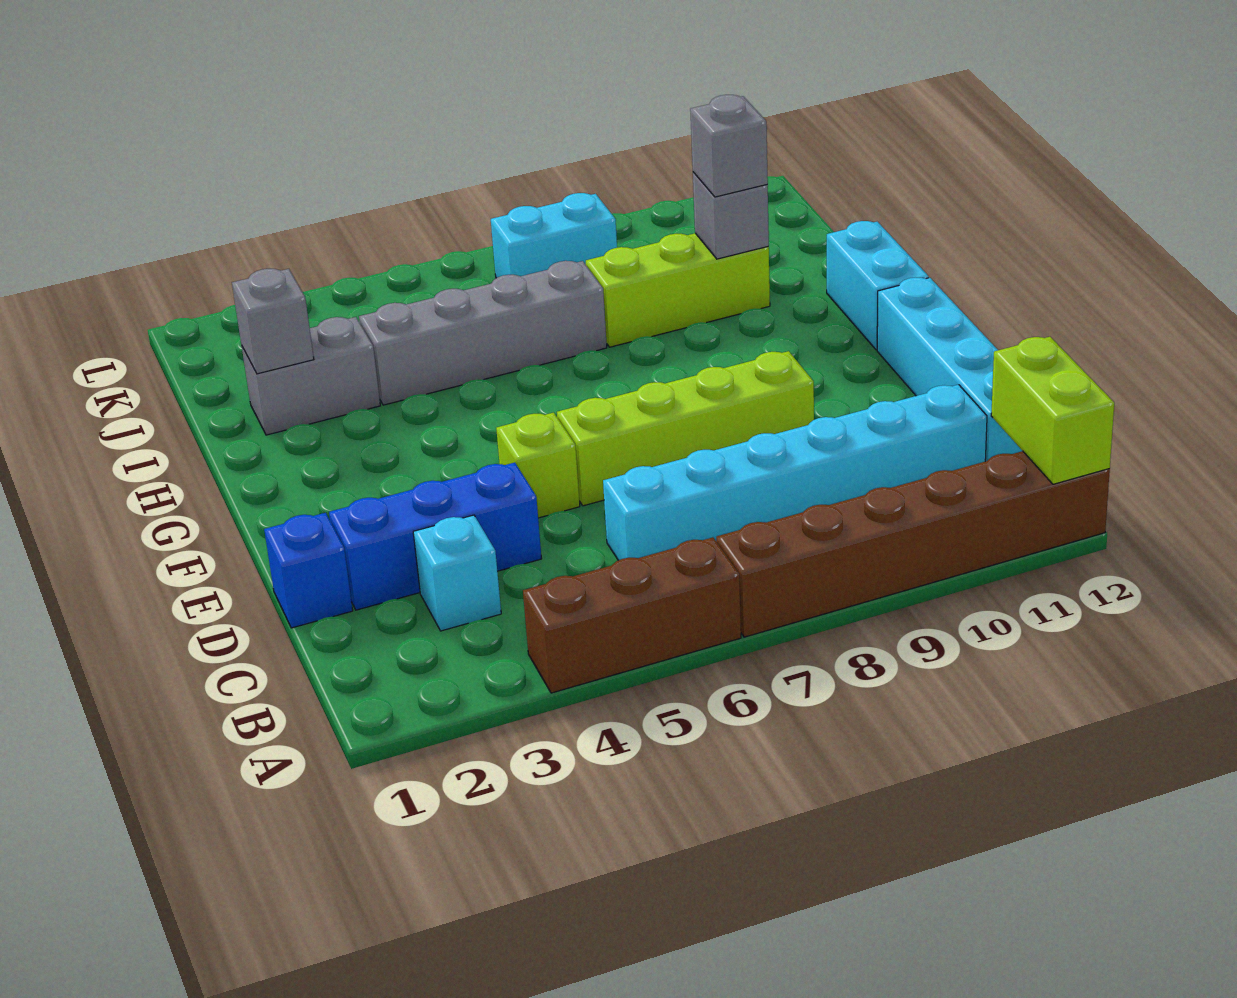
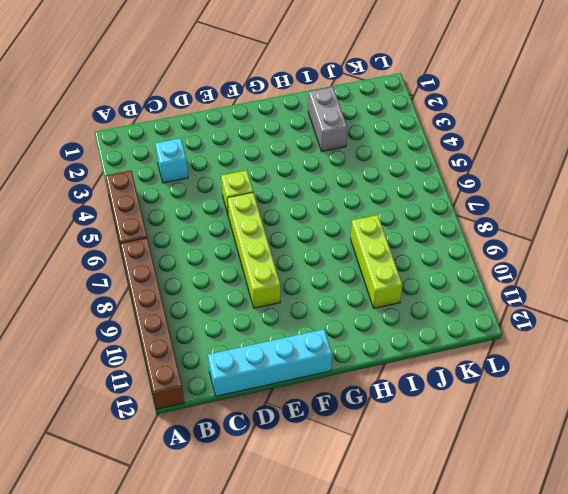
none -> cyan brick C6:C11 level 1
none -> blue brick D1 level 1
none -> blue brick D2:D4 level 1

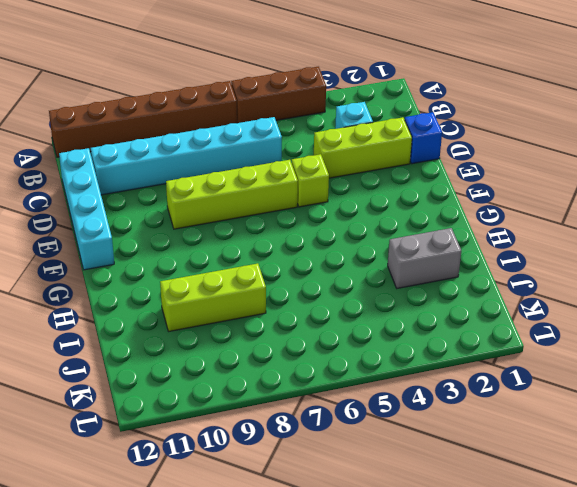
lime brick D2:D4 level 1 -> blue brick D2:D4 level 1
none -> cyan brick G12:H12 level 1
none -> grey brick I4:I7 level 1
none -> cyan brick K7:K8 level 1

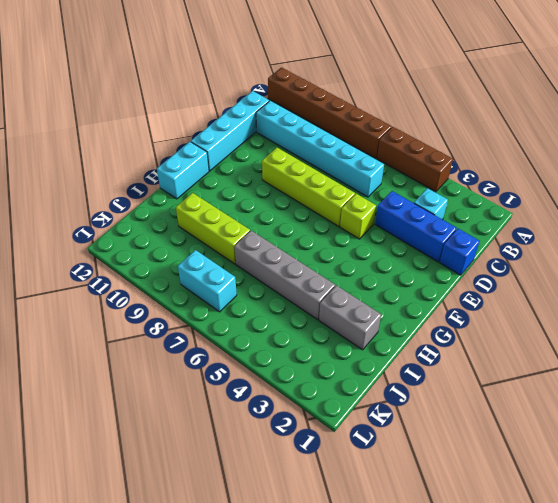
none -> lime brick A12:B12 level 2
none -> grey brick I2 level 2
none -> grey brick I10 level 2

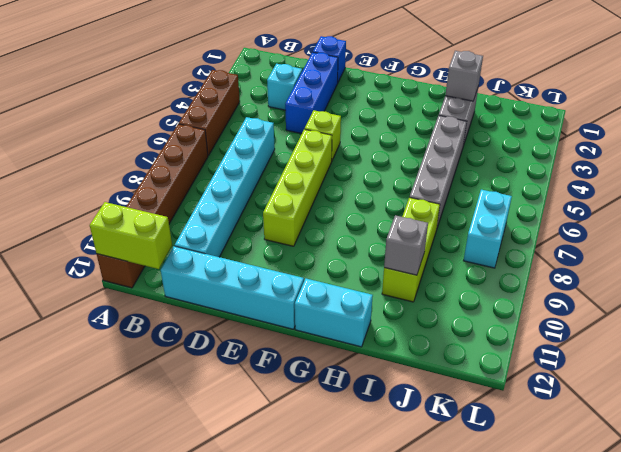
none -> grey brick I10 level 3

